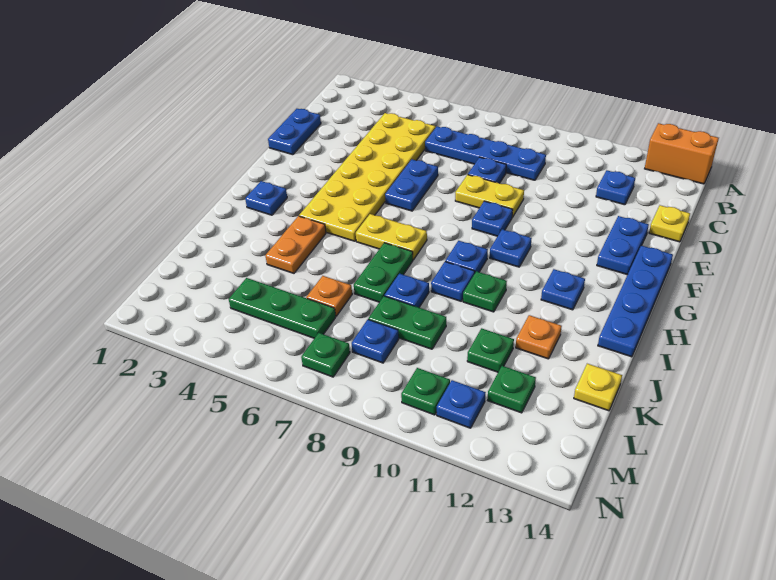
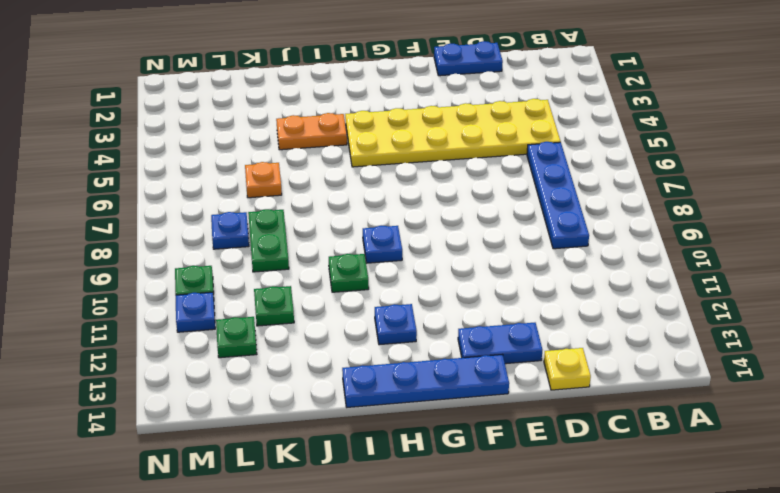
none -> orange brick A13:A14 level 1
none -> blue plate C12 level 1
none -> blue plate D8 level 1
none -> blue plate E6:F6 level 1

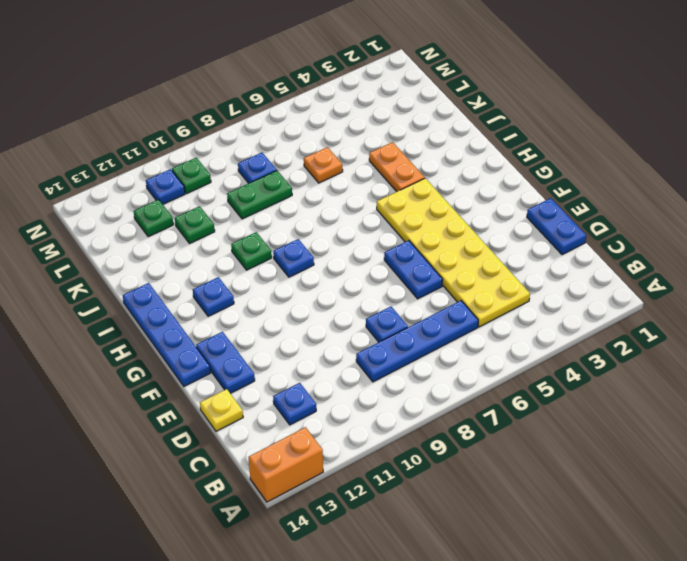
none -> yellow plate E8:E9 level 1
none -> blue plate F9 level 1
none -> blue plate G10 level 1
none -> blue plate H2 level 1

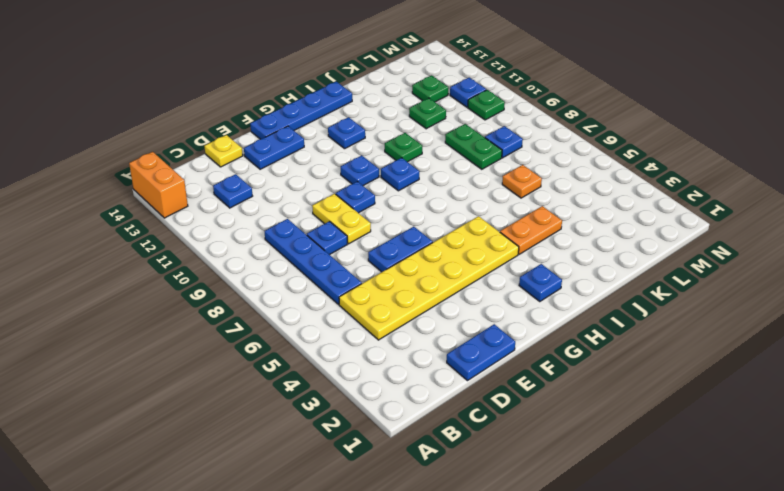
none -> yellow plate H6:H7 level 1
none -> green plate I7:J7 level 1
none -> blue plate I9 level 1
none -> blue plate J8 level 1

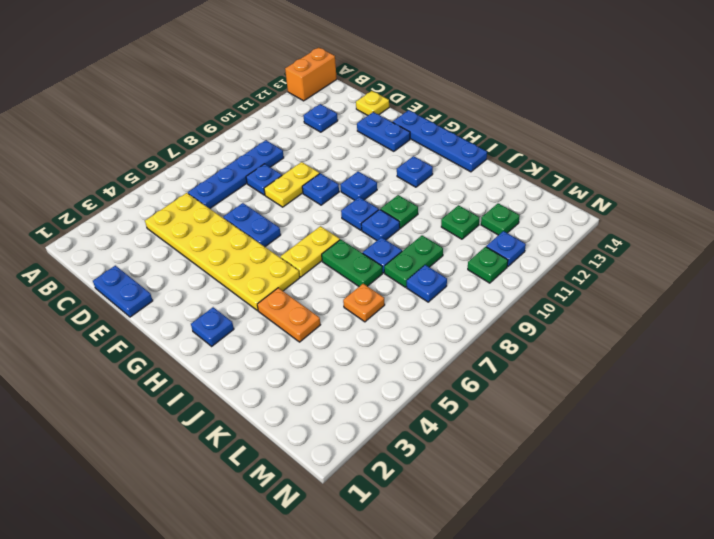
none -> orange plate J12 level 1
none -> yellow plate K14 level 1
none -> green plate L4:L6 level 1
none -> green plate M7 level 1

